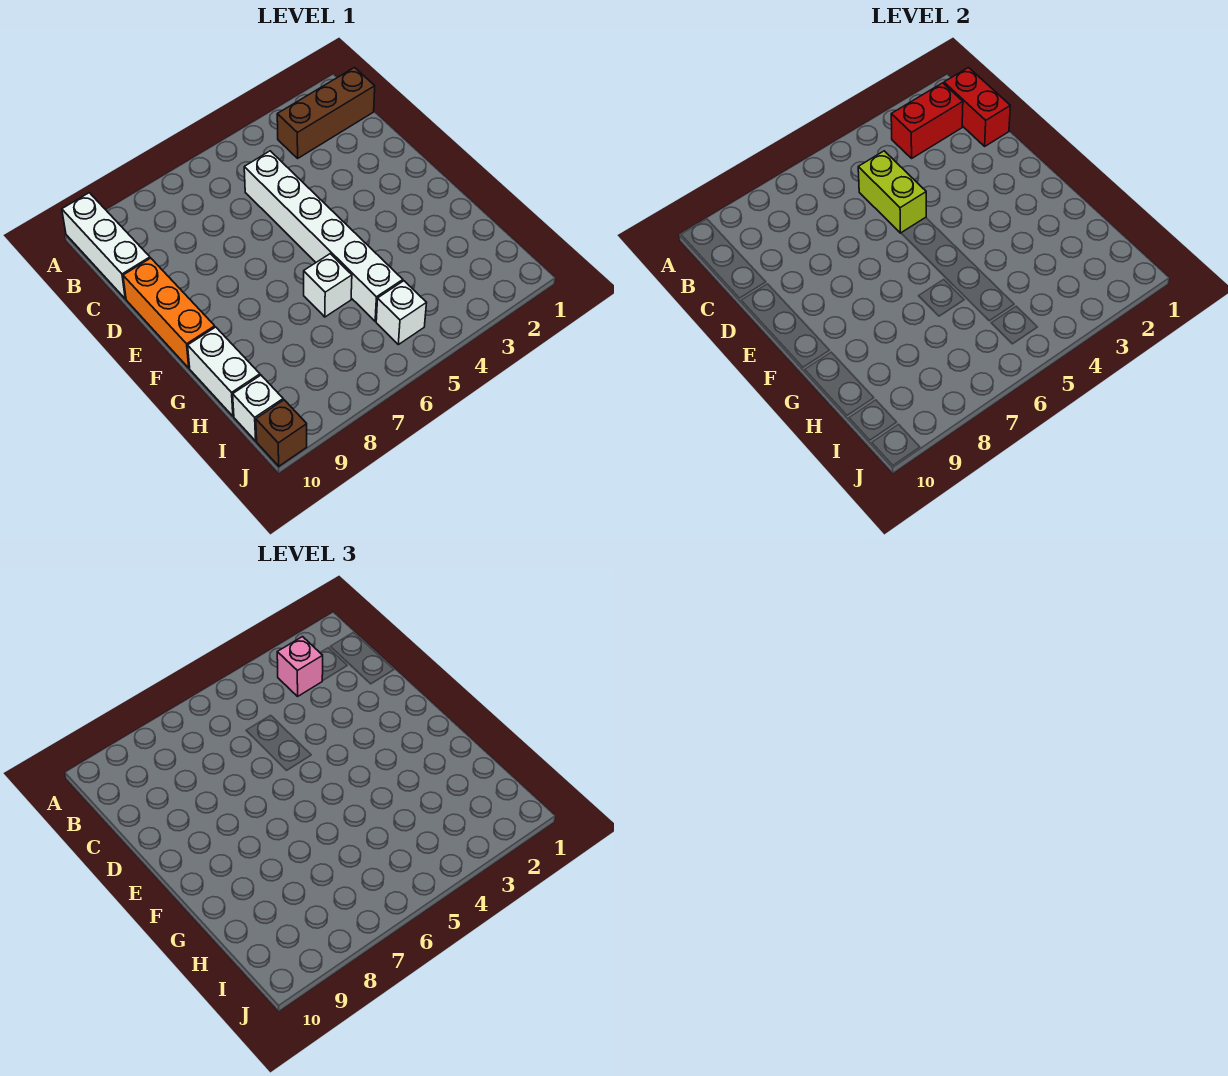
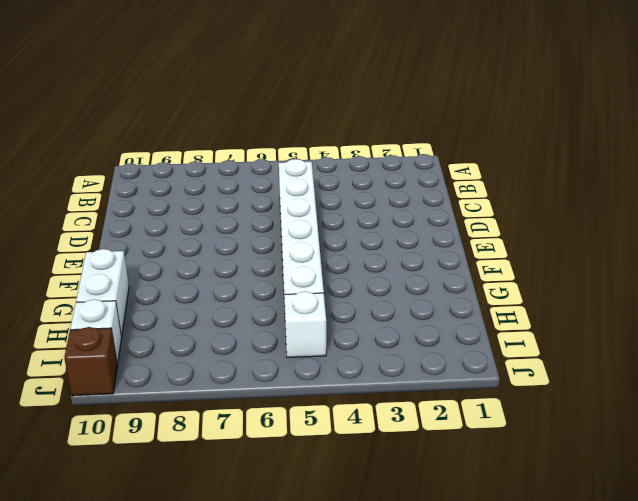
none -> white brick A10:C10 level 1
none -> brown brick B1:B3 level 1
none -> orange brick D10:F10 level 1

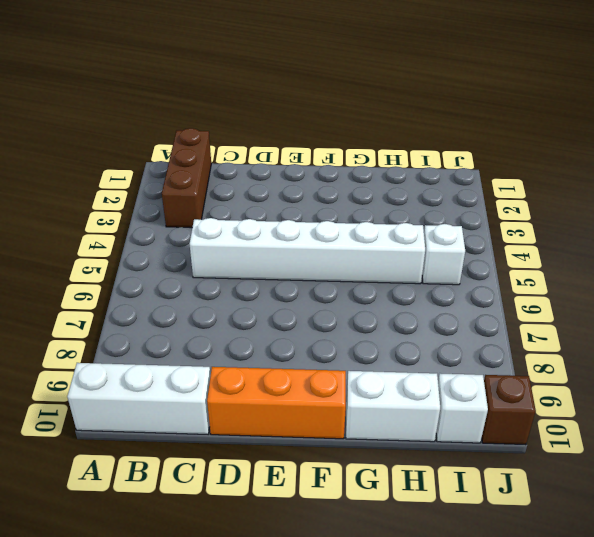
none -> white brick G6 level 1
none -> red brick B1:C1 level 2
none -> red brick B2:B3 level 2

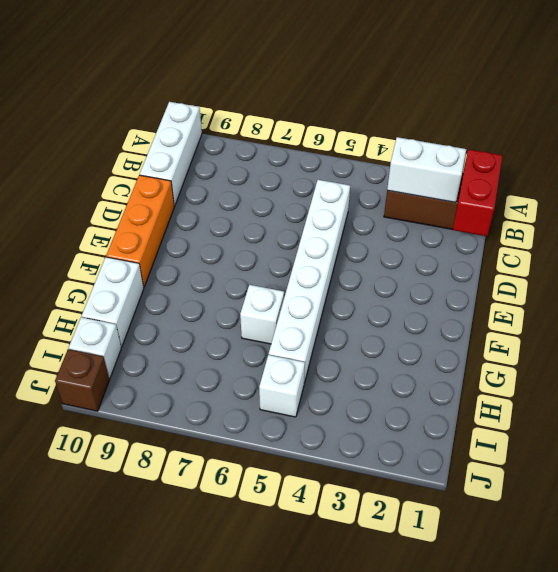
white brick B2:B3 level 2 -> red brick B2:B3 level 2
none -> lime brick C5:D5 level 2
none -> pink brick B3 level 3

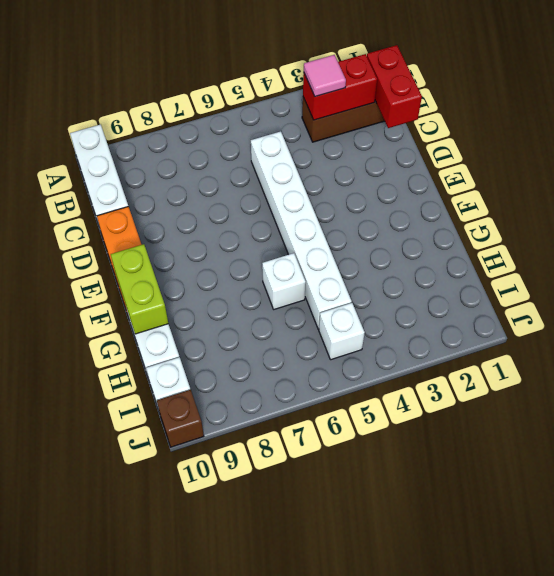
pink tile B3 level 3 -> pink brick B3 level 3
lime brick F10:G10 level 2 -> lime brick C5:D5 level 2

